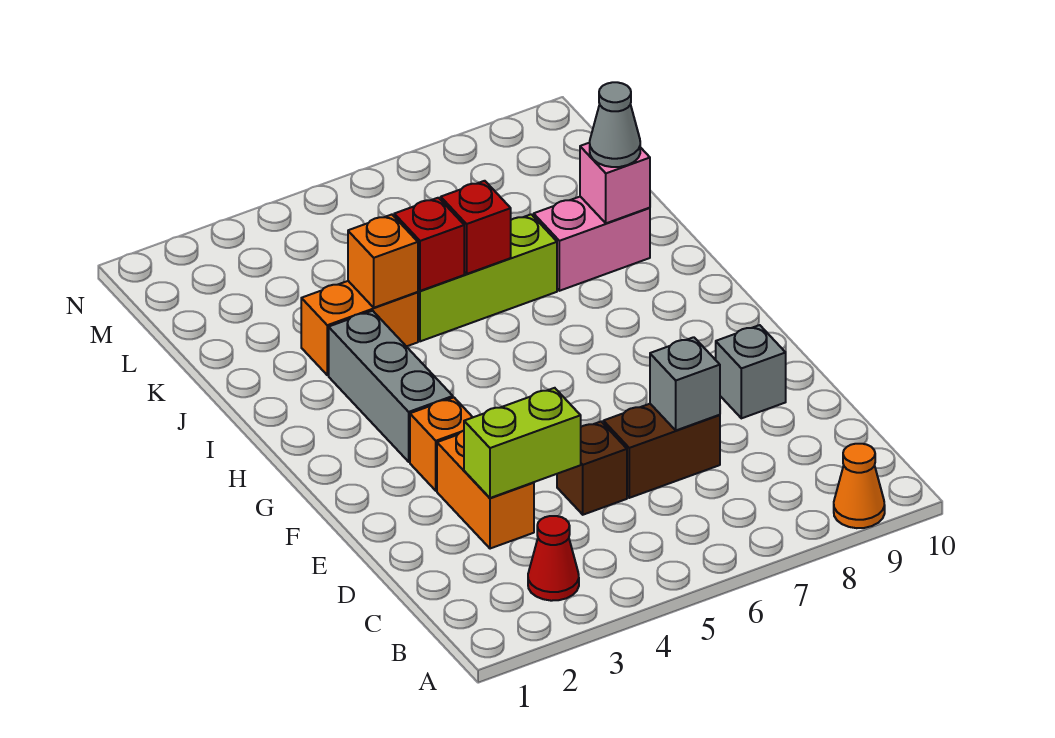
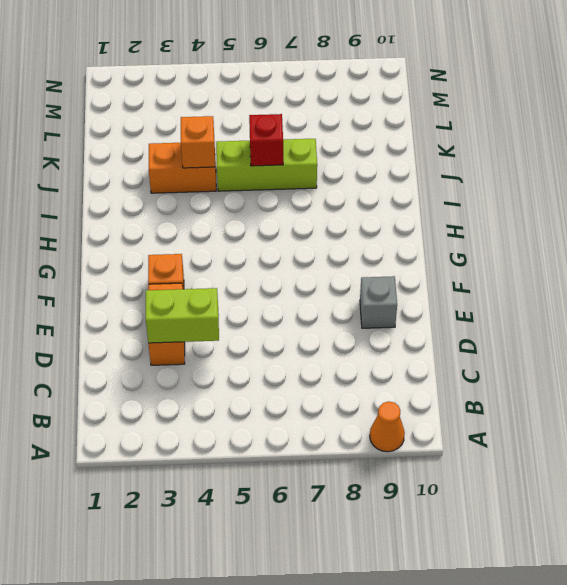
none -> red cone B3 level 1
none -> brown brick D5 level 1
none -> brown brick D6:D7 level 1

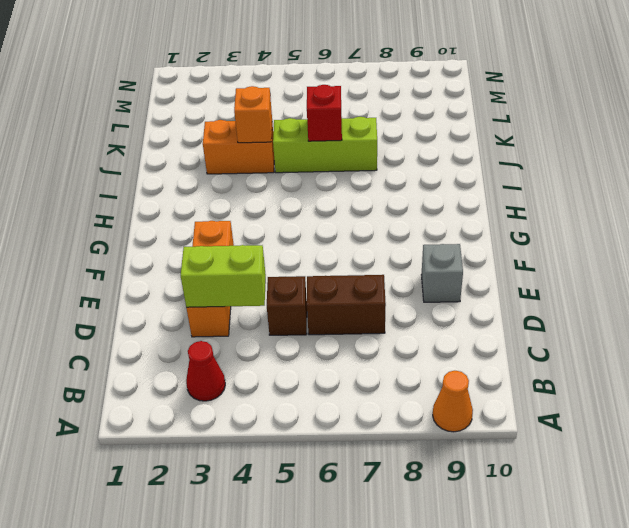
none -> grey brick G3:I3 level 1
none -> pink brick J8:J9 level 1
none -> grey brick D7 level 2

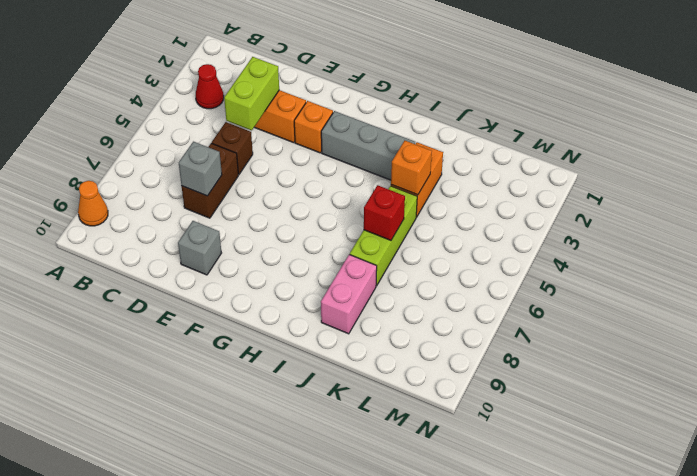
none -> red brick J5 level 2
none -> pink brick J9 level 2
none -> grey cone J9 level 3

